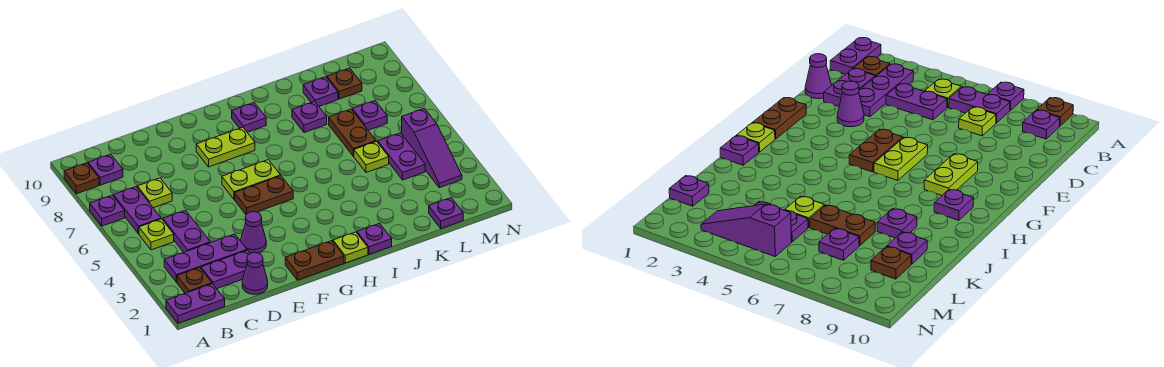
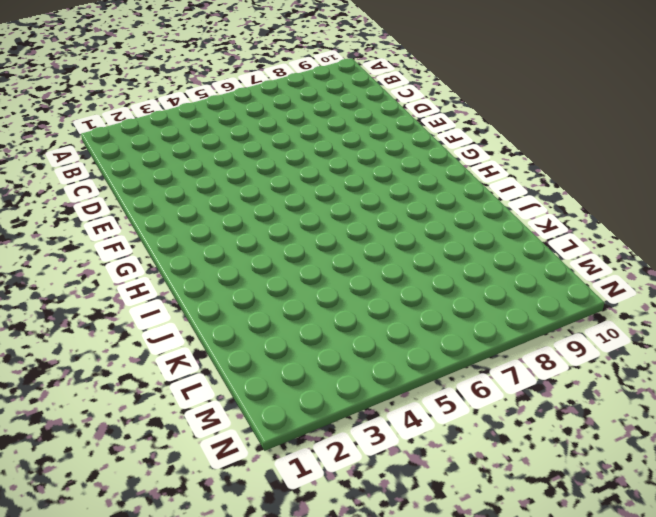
none -> purple plate A1:B1 level 1
none -> purple plate A7 level 1
none -> brown plate A9 level 1

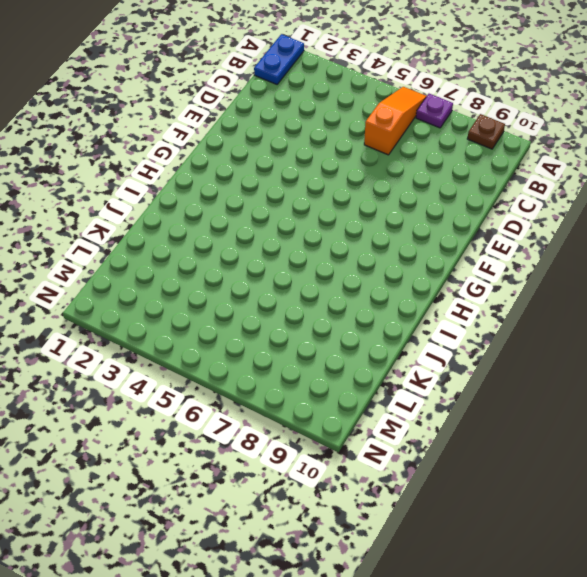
blue plate A1:B1 level 1 -> purple plate A1:B1 level 1
orange slope A6:C6 level 1 top C -> purple plate B6:B7 level 1
none -> brown plate B2 level 1
none -> purple plate B3:D3 level 1
none -> lime plate B5 level 1

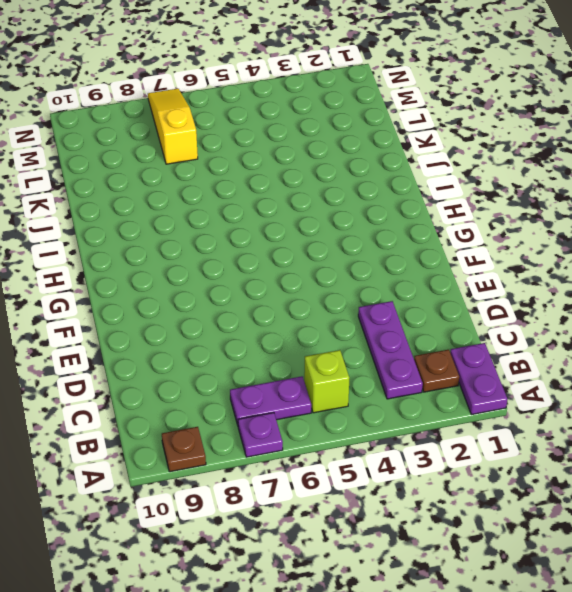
lime brick B5 level 1 -> lime plate B5 level 1
yellow slope L7:N7 level 1 top L -> purple plate L7 level 1
none -> purple plate B9 level 1
none -> purple plate C2:D2 level 1
none -> purple plate C4:C5 level 1

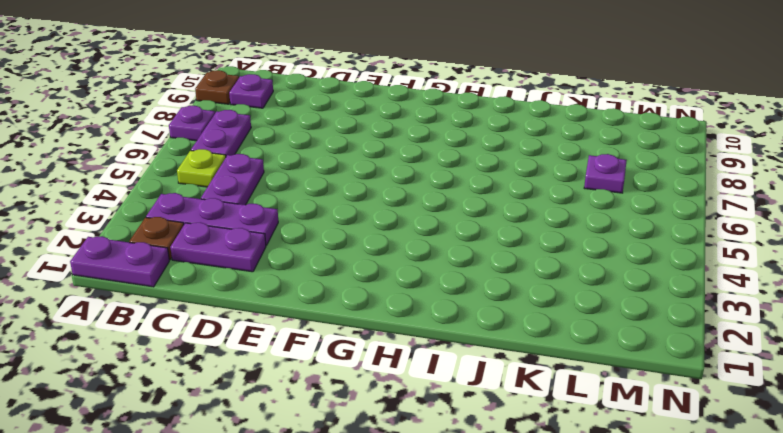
none -> lime plate C7 level 1
none -> purple cone D1 level 1
none -> purple cone E3 level 1

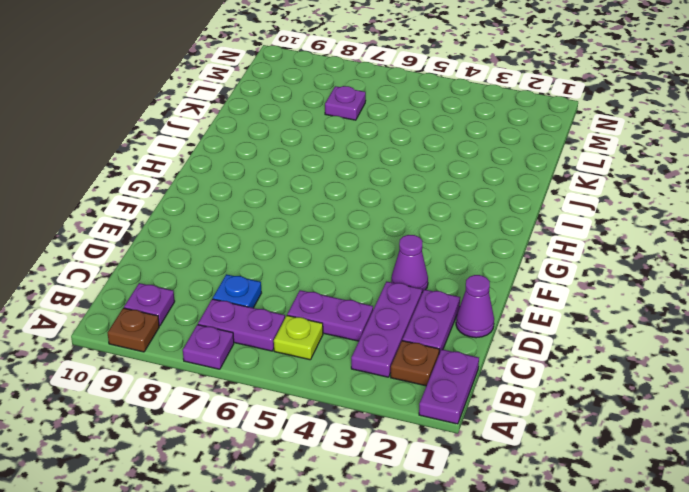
blue plate C7 level 1 -> lime plate C7 level 1
none -> brown plate F1:G1 level 1
none -> brown plate F5:G5 level 1
none -> lime plate F6:G6 level 1

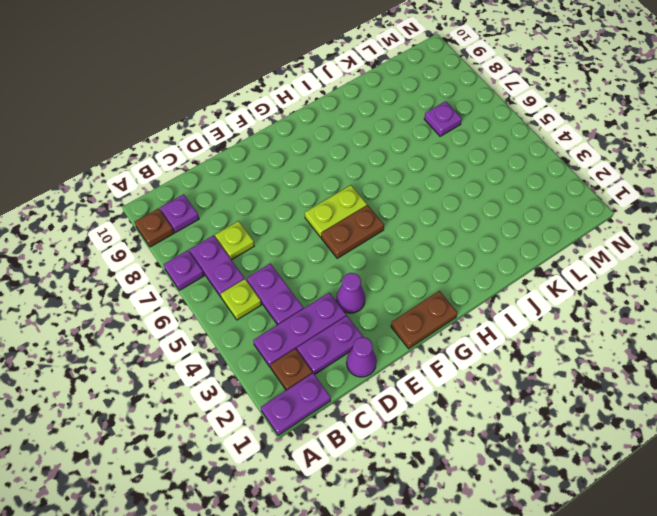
none -> lime plate F8:G8 level 1
none -> lime plate H1 level 1
none -> purple plate H9 level 1

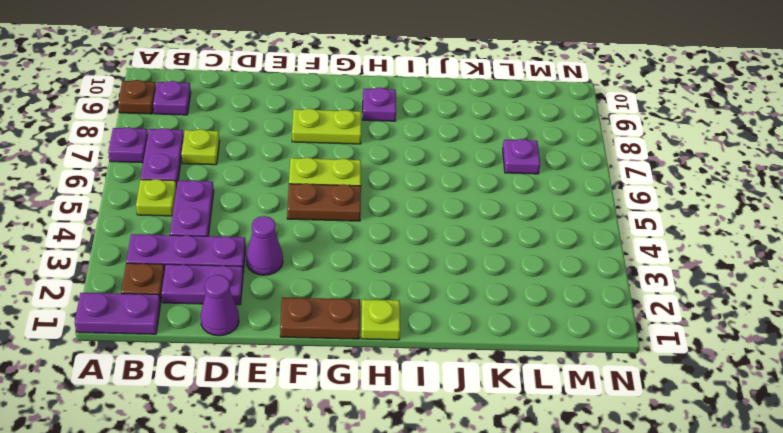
none -> purple plate I1 level 1
none -> purple plate J8 level 1
none -> lime plate K5 level 1

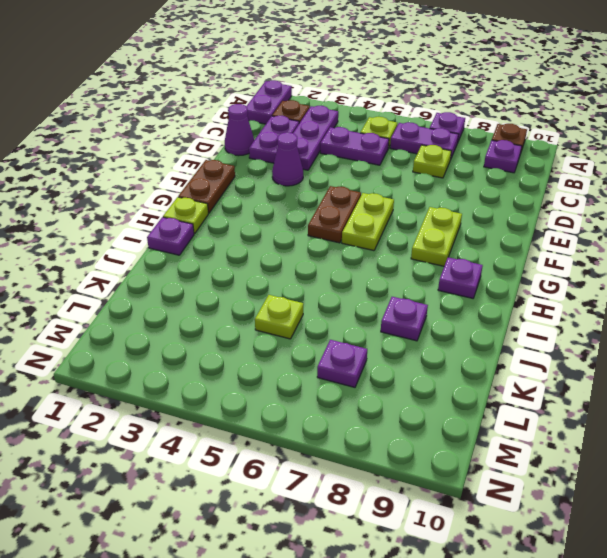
none -> brown plate K6:K7 level 1
none -> purple plate K9 level 1
none -> purple plate L1 level 1

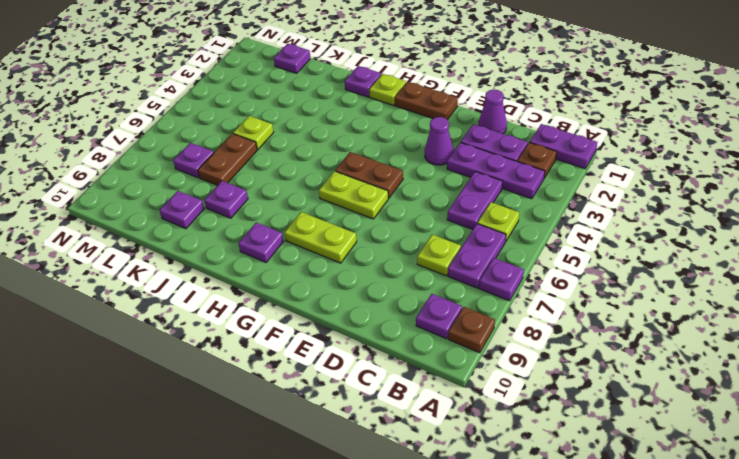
none -> purple plate L4:L5 level 1
none -> brown plate L9 level 1
none -> purple slope M3:M5 level 1 top 5

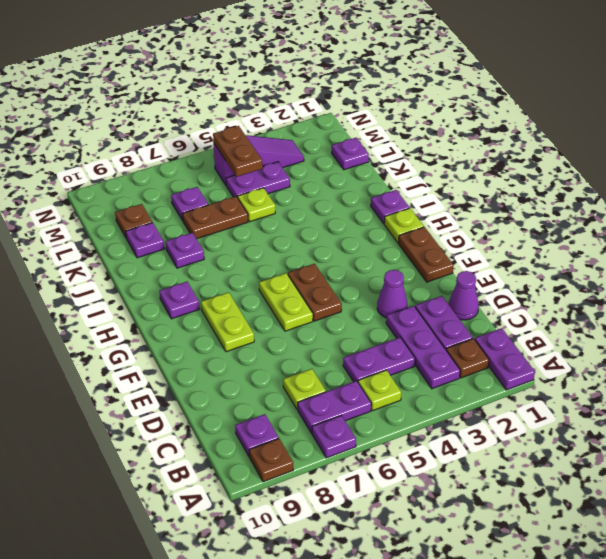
brown plate L5:M5 level 2 -> none

